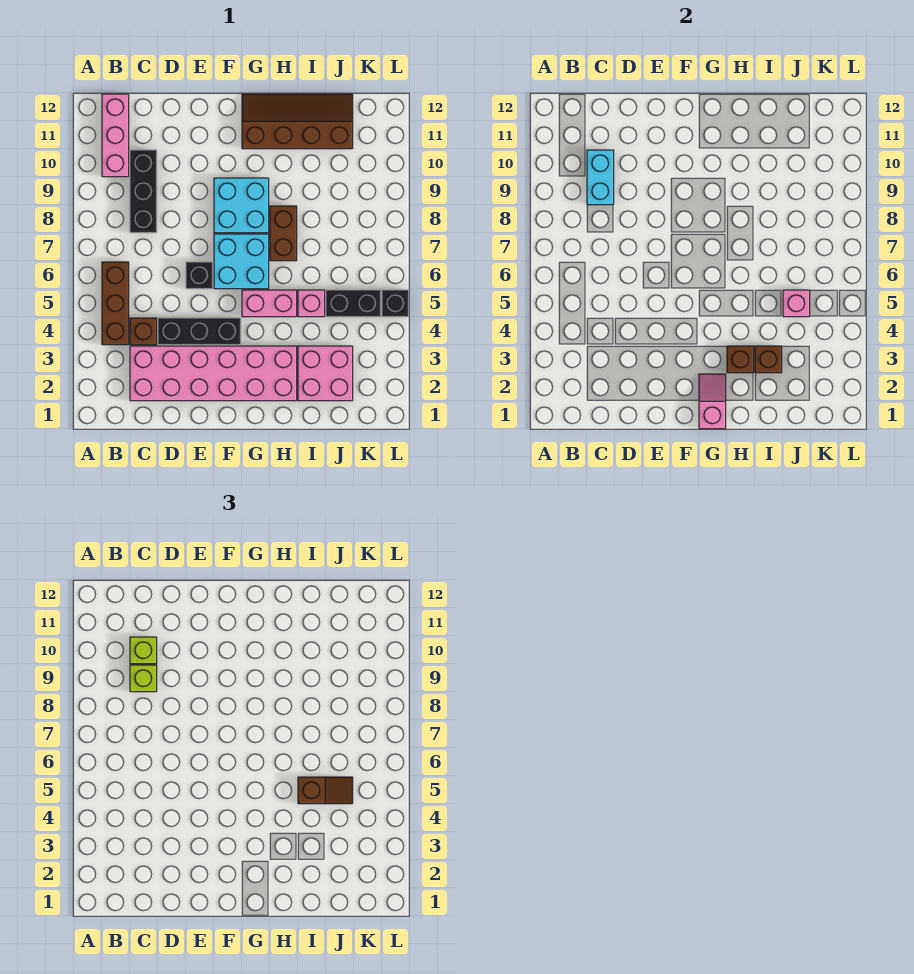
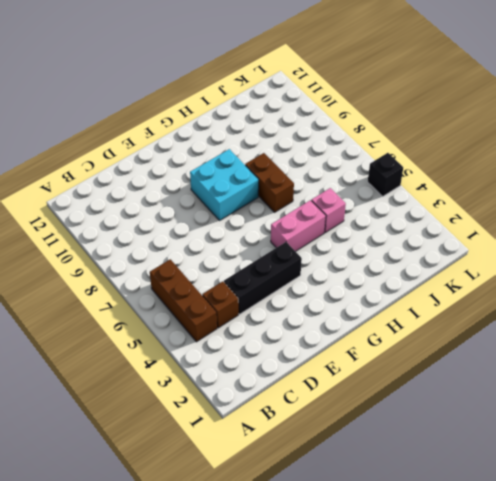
none -> pink brick B10:B12 level 1
none -> pink brick C2:H3 level 1
none -> black brick C8:C10 level 1

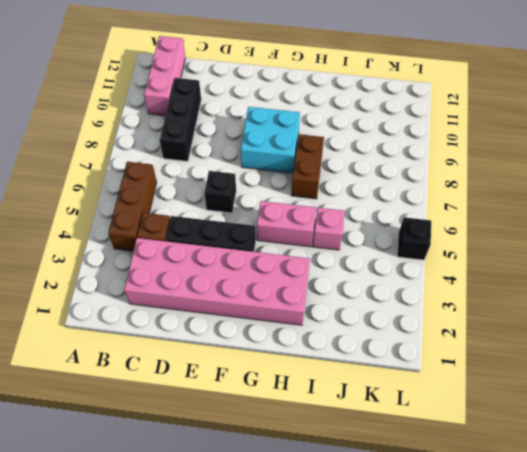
none -> cyan brick F6:G7 level 1
none -> brown slope G11:J12 level 1 top 11
none -> pink brick I2:J3 level 1

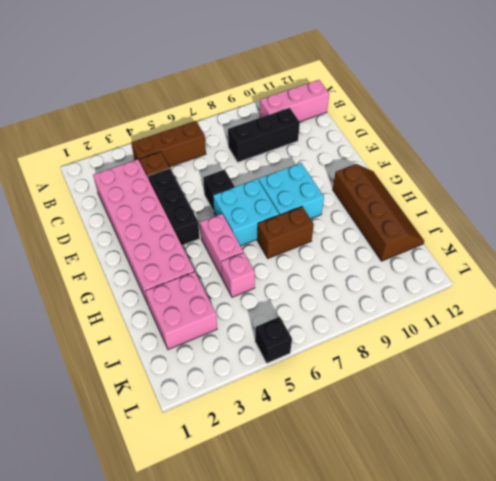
none -> black brick J5:K5 level 1
none -> cyan brick C9:C10 level 2
none -> pink slope G1:G2 level 2 top 1

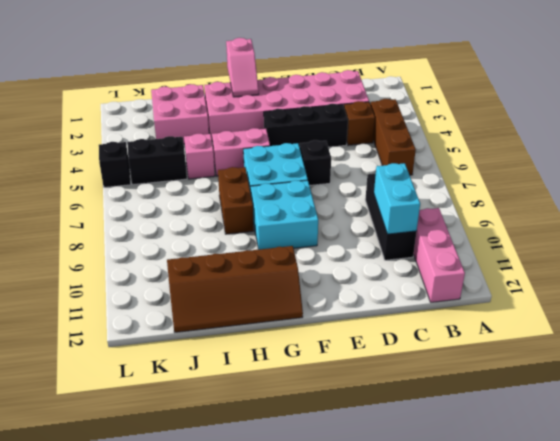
none -> brown brick H3 level 2
none -> brown brick I3 level 2
none -> pink brick J5 level 2

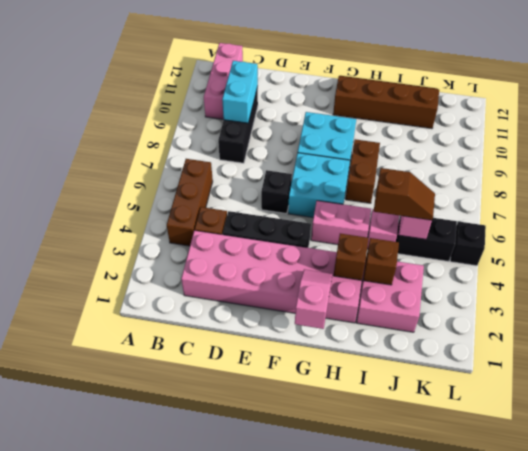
none -> lime brick C9 level 3
none -> lime brick C10 level 3

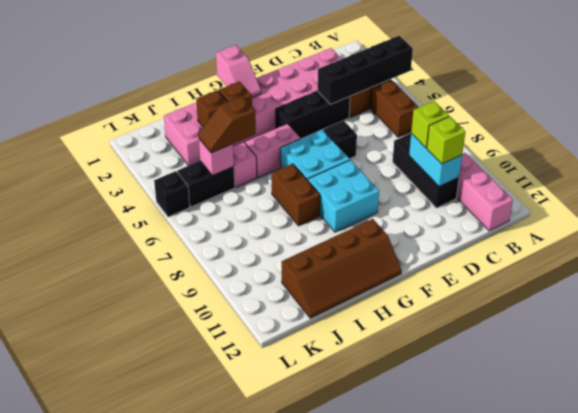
black brick A4:D4 level 2 -> none

